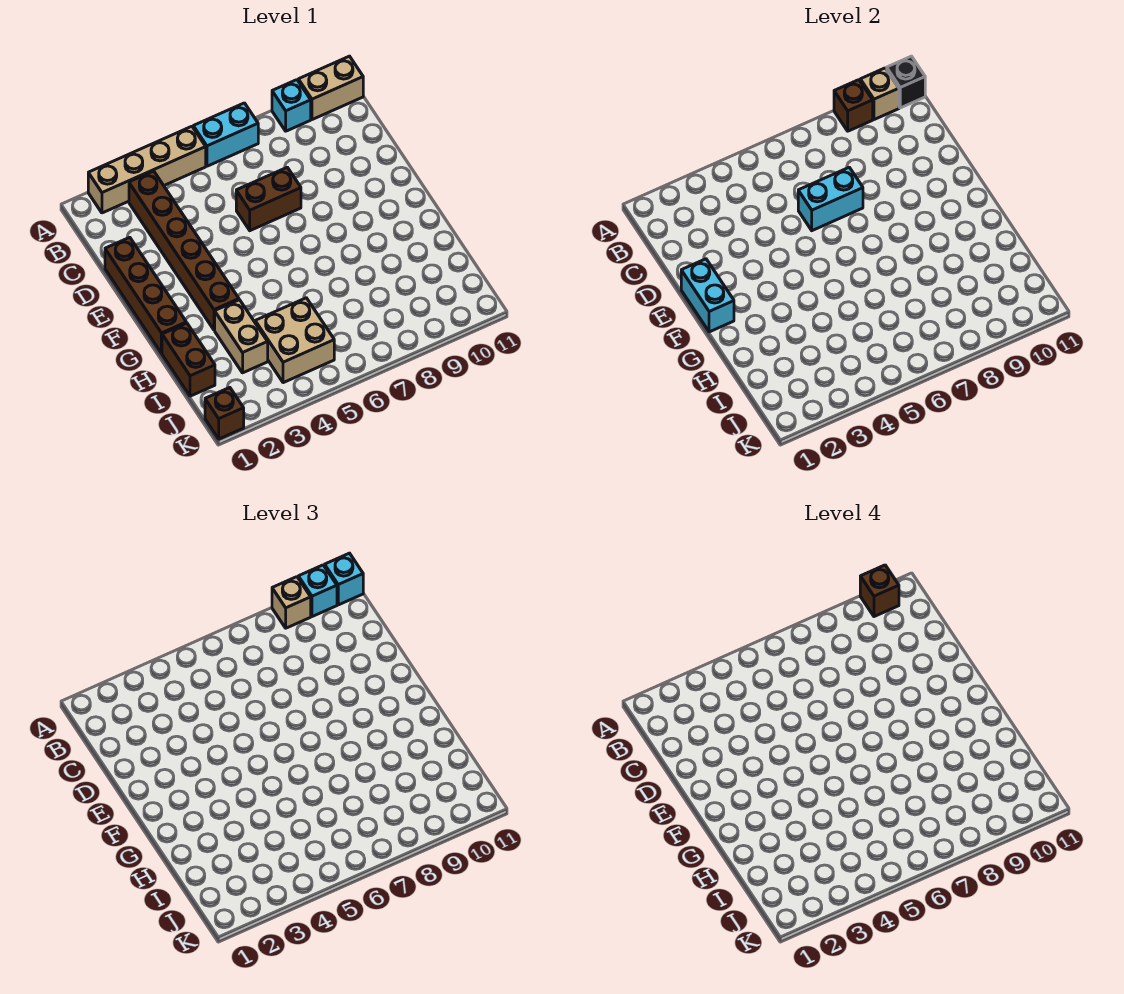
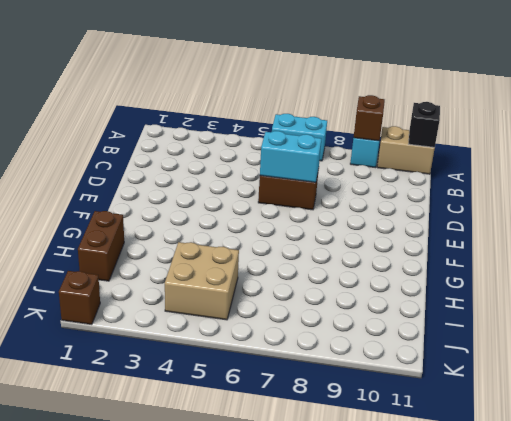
none -> tan brick A2:A5 level 1
none -> brown brick B3:G3 level 1
none -> brown brick D1:G1 level 1

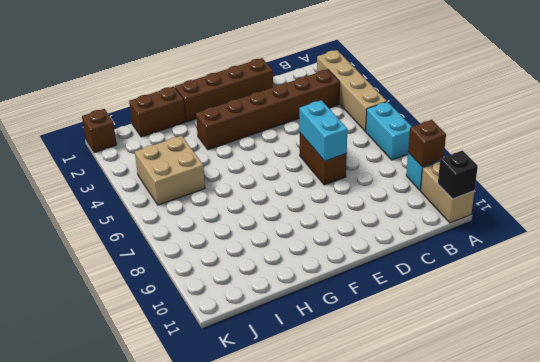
none -> tan brick H3:I3 level 1
none -> tan brick A10 level 2
none -> cyan brick E1:F1 level 2

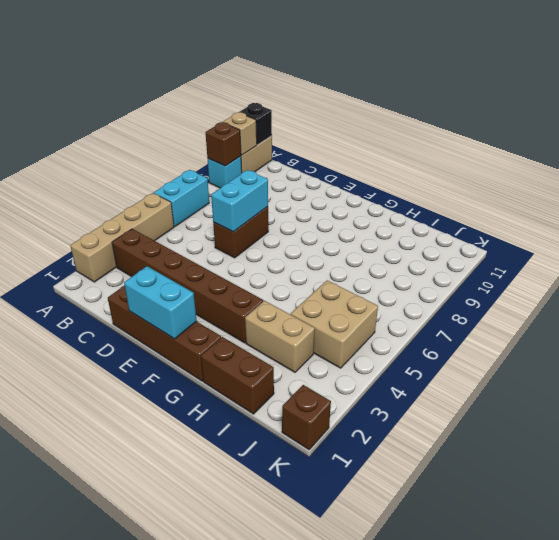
none -> tan brick A9 level 3
none -> cyan brick A10 level 3
none -> cyan brick A11 level 3

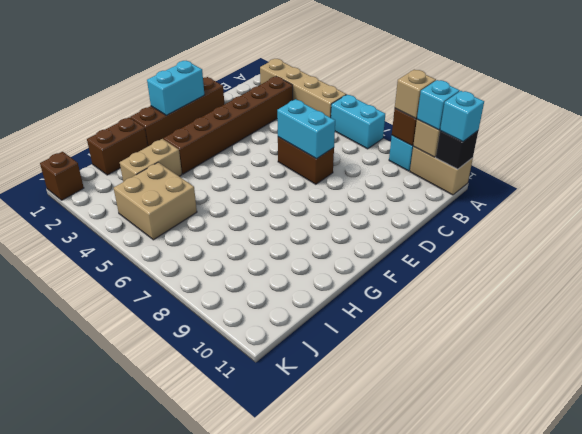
none -> brown brick A10 level 4

